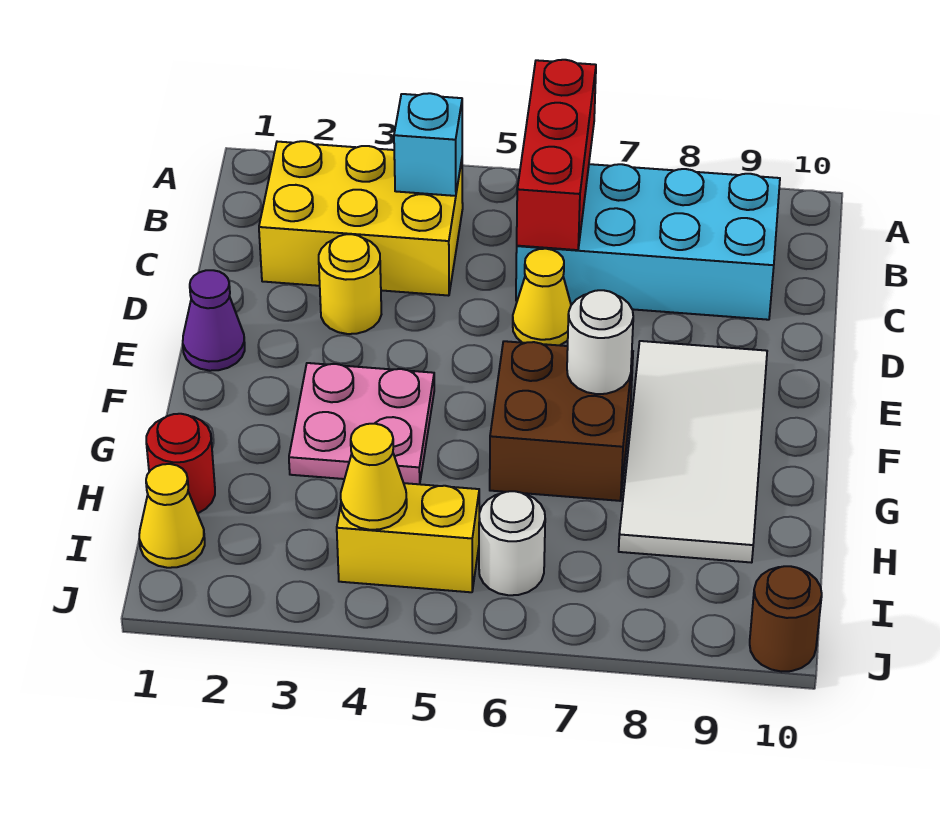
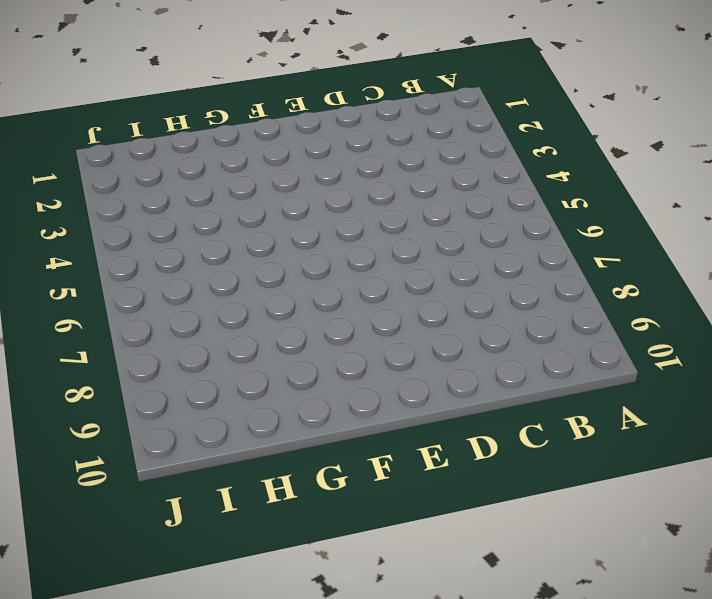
none -> yellow brick B2:C4 level 1
none -> cyan brick B6:C9 level 1
none -> yellow round brick D3 level 1

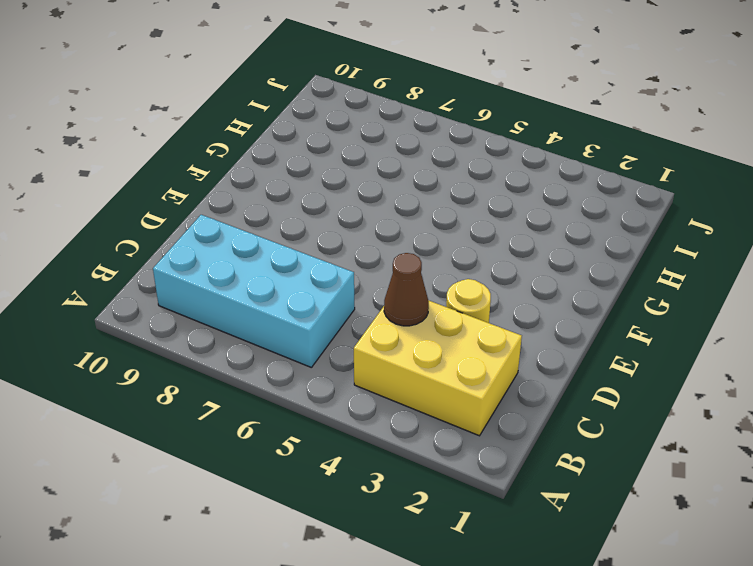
brown cone C4 level 2 -> none
none -> yellow cone D6 level 1
none -> purple cone E1 level 1
none -> white tile E8:H9 level 1

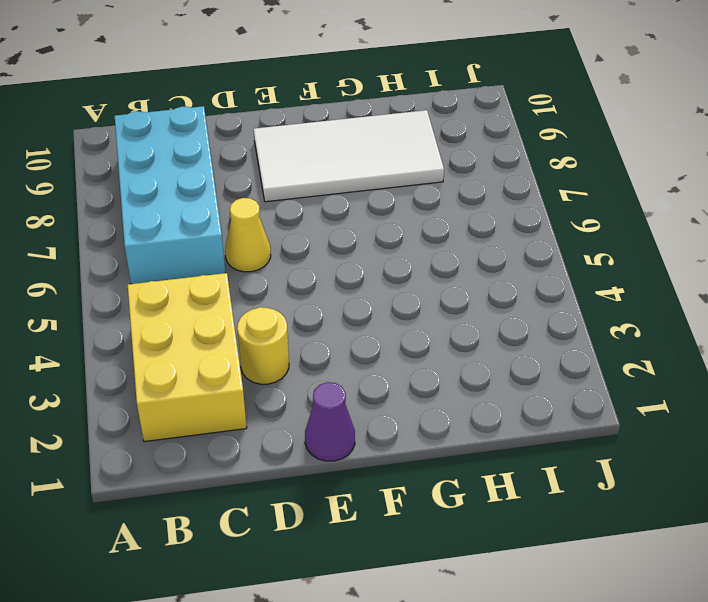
none -> pink plate F3:G4 level 1
none -> brown brick F6:G7 level 1
none -> red round brick H1 level 1

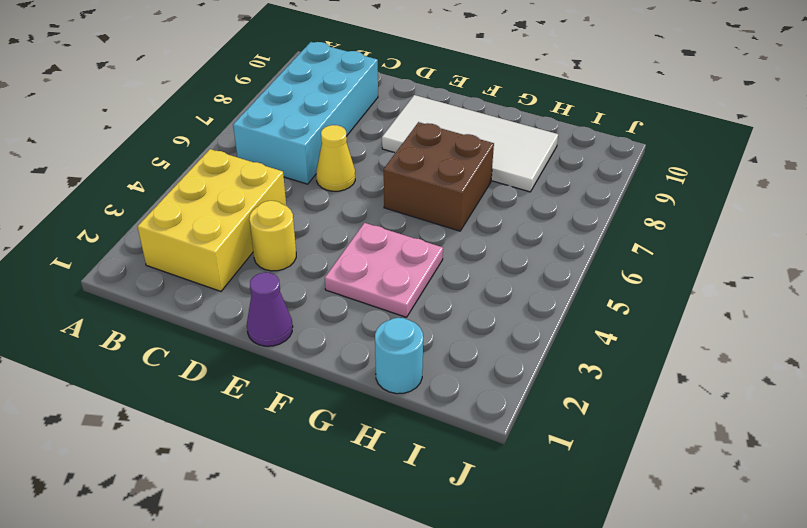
cyan round brick H1 level 1 -> red round brick H1 level 1
none -> yellow cone I1 level 1
none -> yellow brick I4:I5 level 1
none -> white round brick I6 level 1

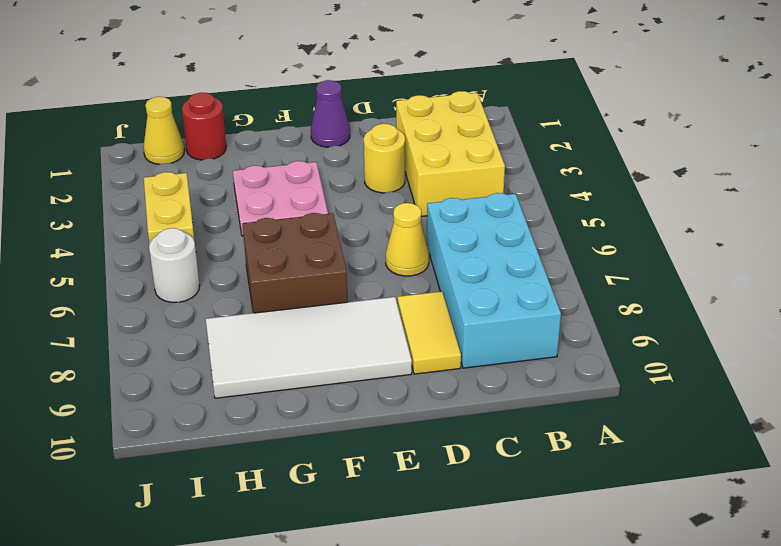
yellow tile D8:D9 level 1 -> none
none -> brown round brick J10 level 1
none -> red brick A6:C6 level 2
none -> cyan brick B4 level 2

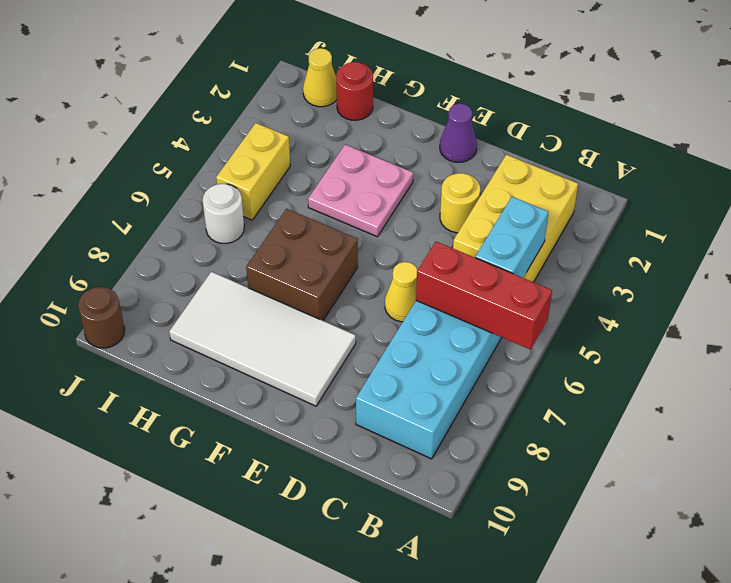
cyan brick B4:B5 level 2 -> cyan brick B4 level 2
none -> white round brick F7 level 2
none -> yellow cone I4 level 2

